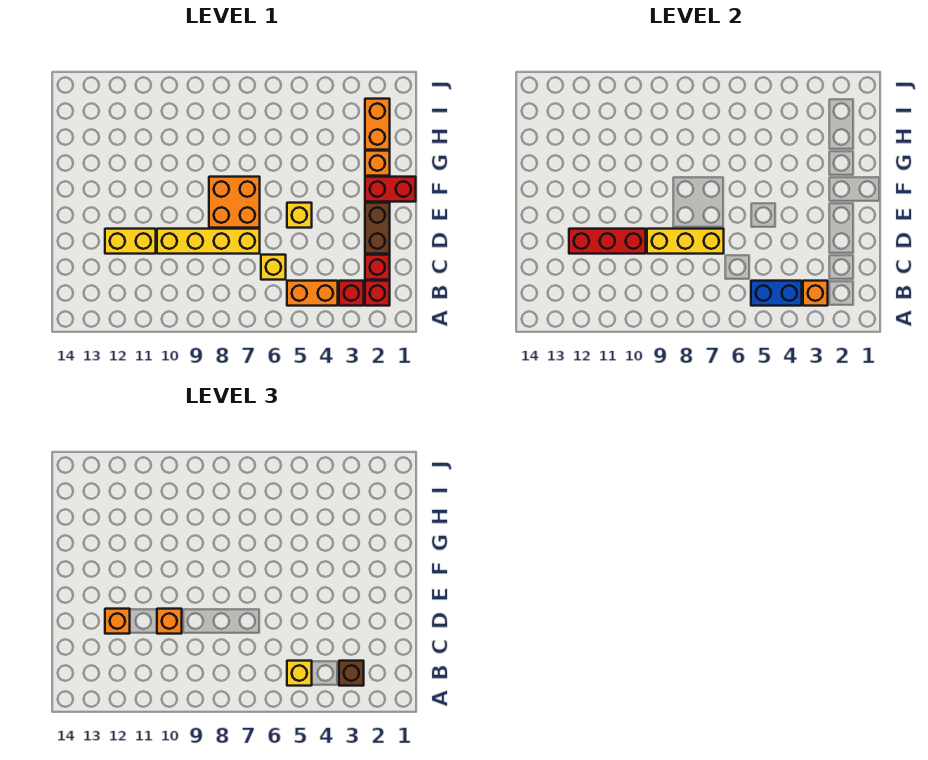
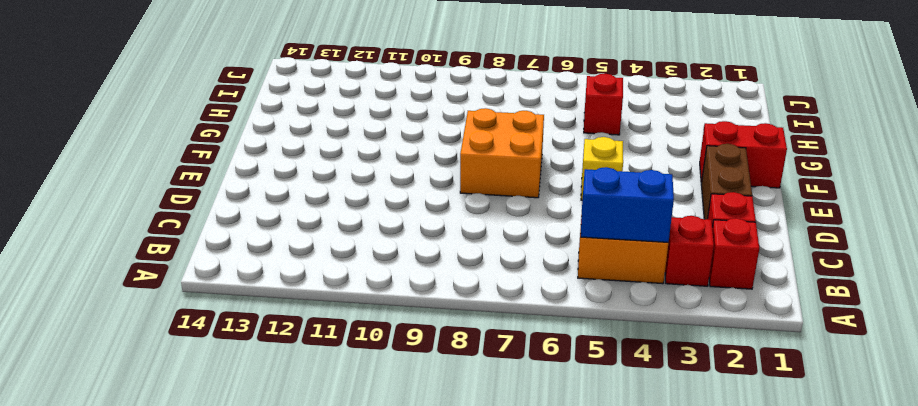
red brick H5 level 1 -> none
none -> yellow brick C6 level 1
none -> yellow brick D7:D10 level 1
none -> yellow brick D11:D12 level 1

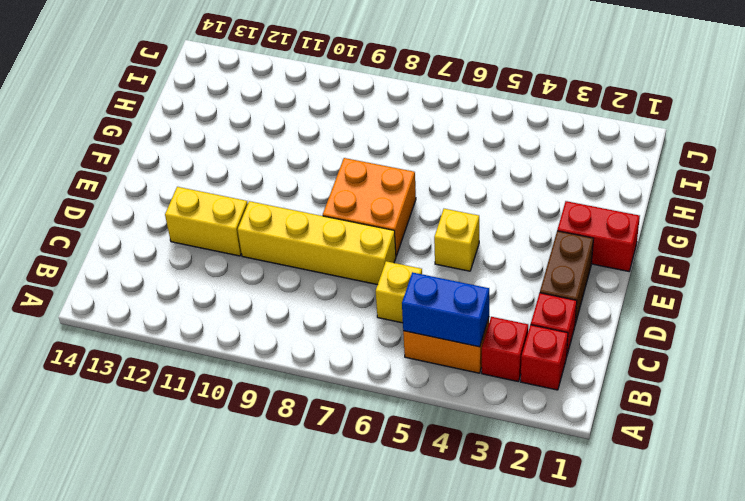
none -> orange brick G2 level 1
none -> orange brick H2:I2 level 1
none -> orange brick B3 level 2

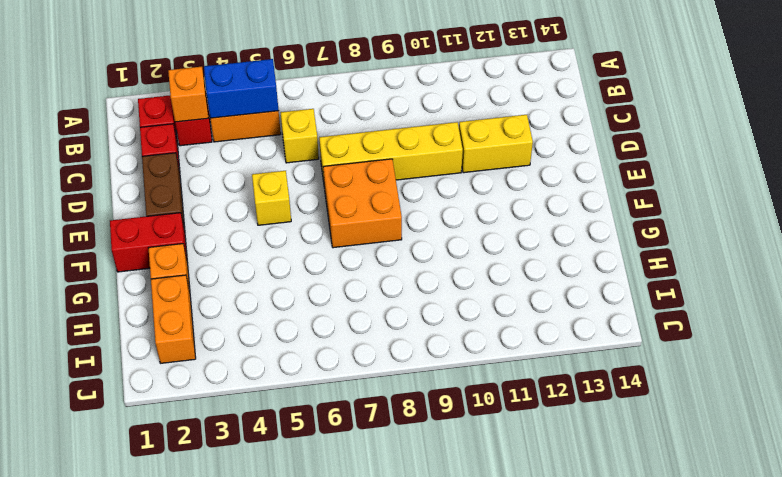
none -> yellow brick D7:D9 level 2
none -> red brick D10:D12 level 2
none -> brown brick B3 level 3

